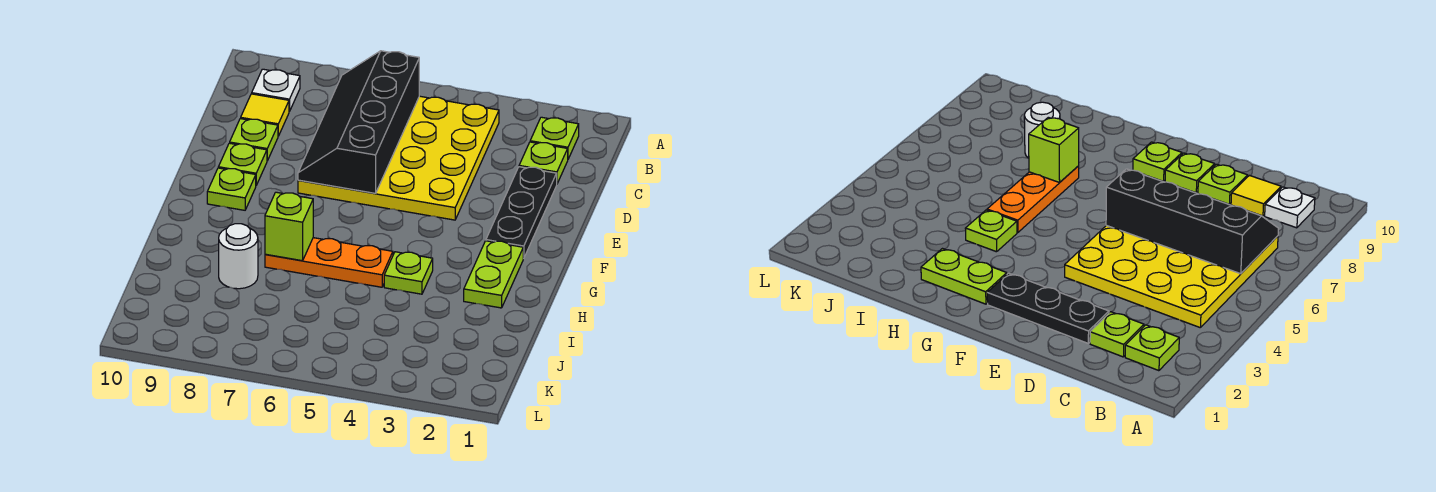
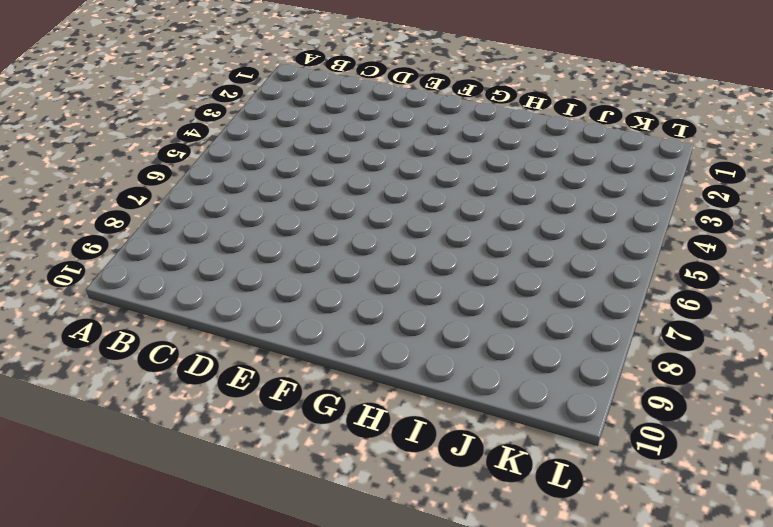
none -> lime plate B2 level 1
none -> yellow plate B4:E7 level 1
none -> white plate B9 level 1

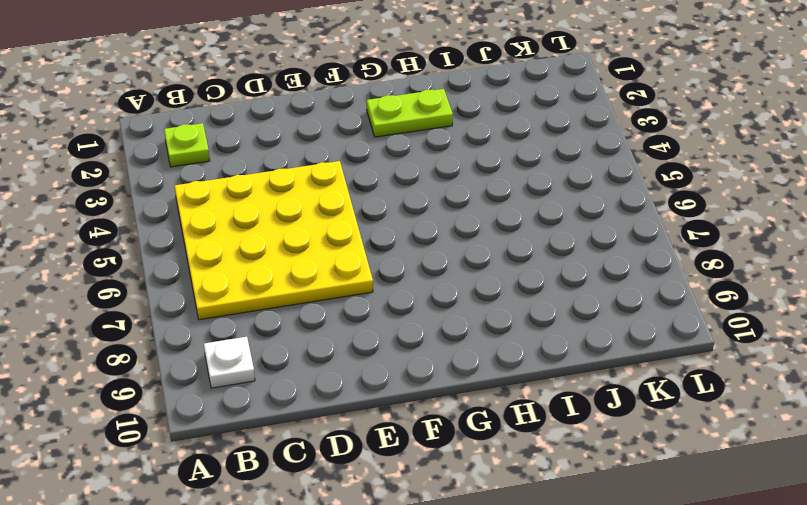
none -> lime plate C2 level 1
none -> yellow tile C9 level 1
none -> black plate D2:F2 level 1

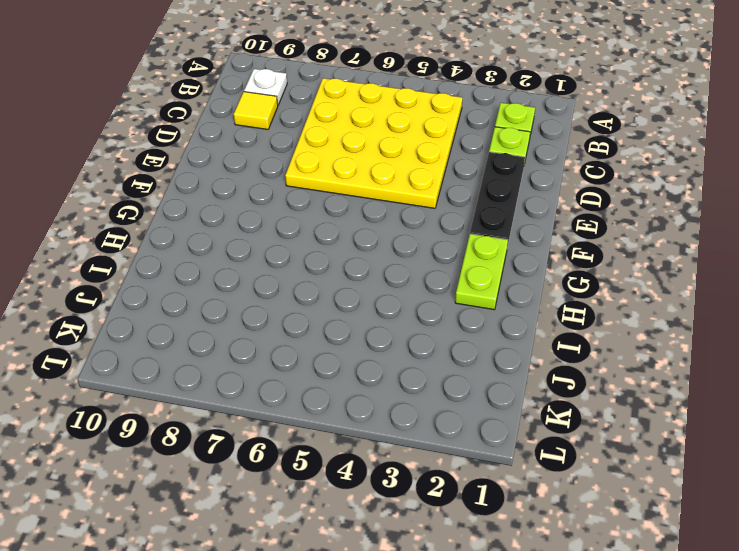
none -> lime plate D9 level 1
none -> lime plate E9 level 1
none -> lime plate F9 level 1

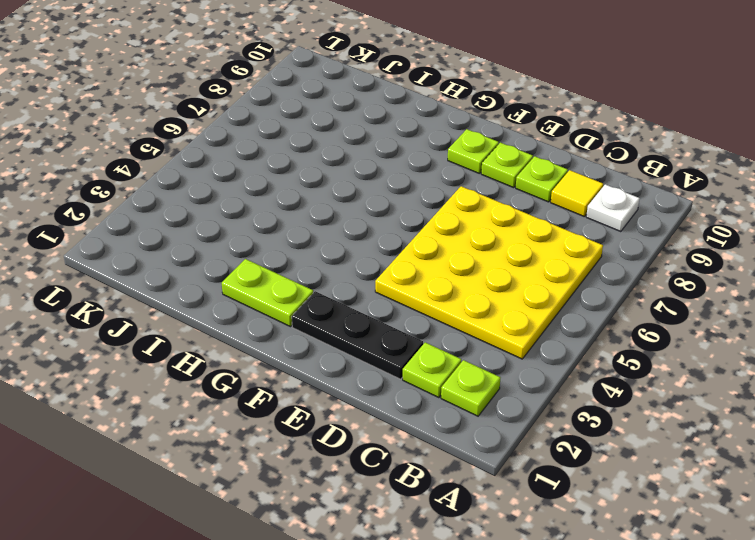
none -> lime plate H4 level 1
none -> orange plate H5:H7 level 1
none -> white round brick I8 level 1

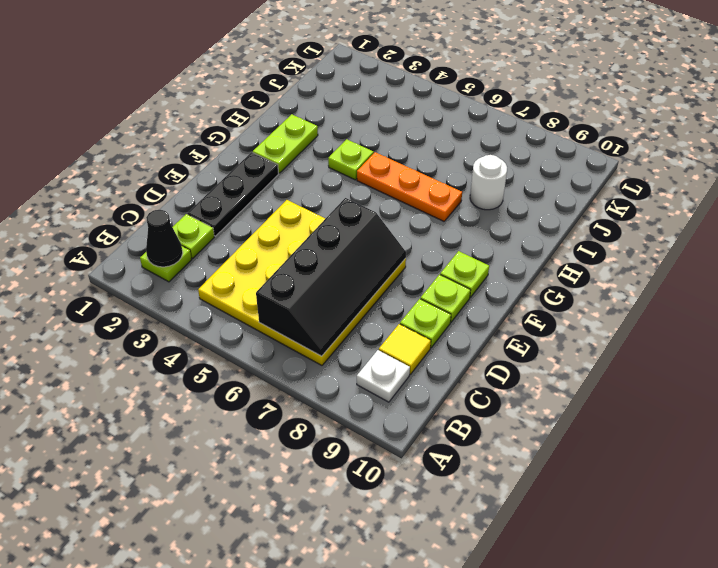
black cone B2 level 2 -> none
none -> lime brick H7 level 2

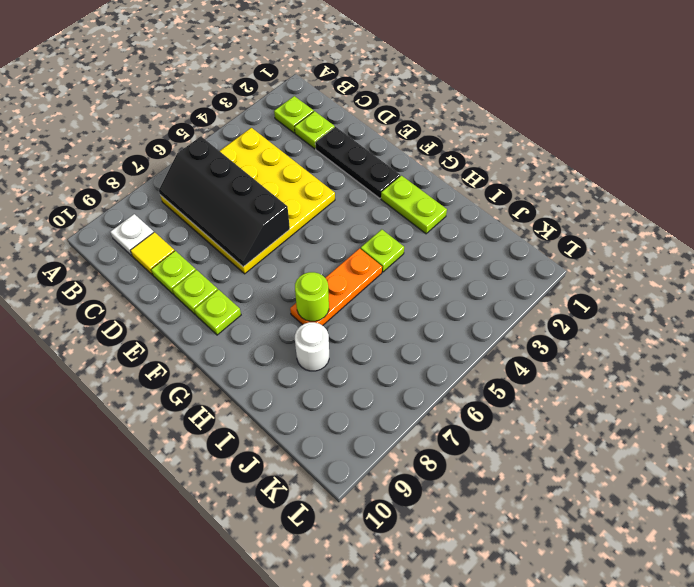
lime round brick H7 level 2 -> lime brick H7 level 2

